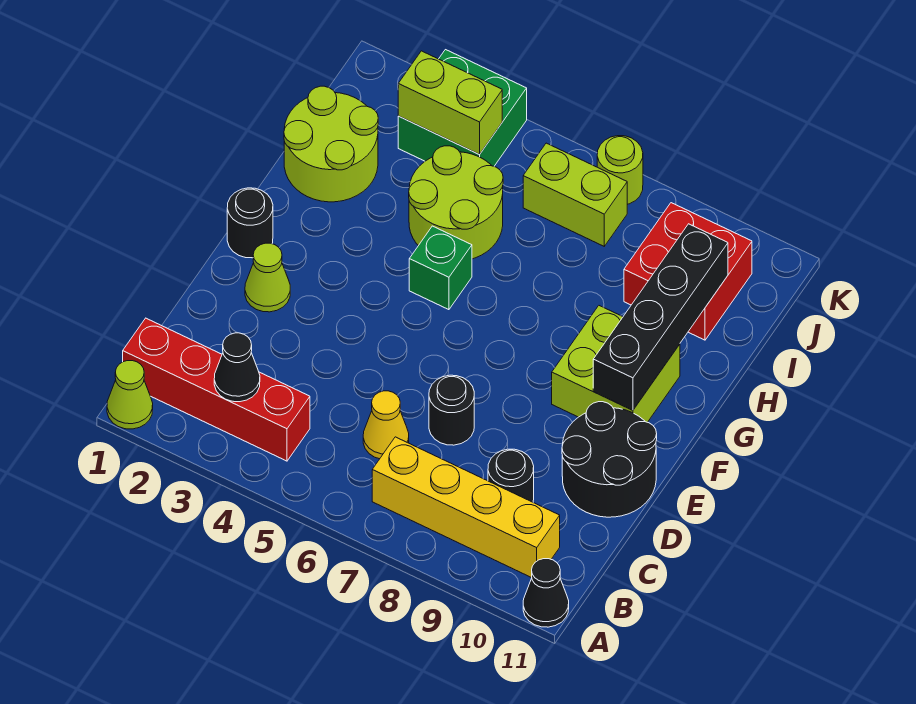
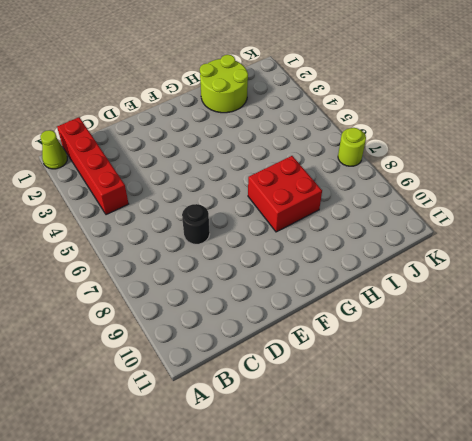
red brick G7:H8 level 1 -> red brick I9:J10 level 1
none -> black cone A11 level 1
none -> yellow brick B7:B10 level 1
none -> yellow cone C6 level 1

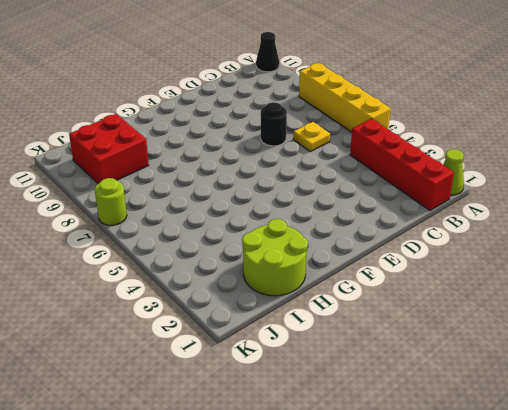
yellow brick A5:A8 level 1 -> yellow brick B7:B10 level 1
yellow plate C6 level 1 -> yellow cone C6 level 1
none -> black round brick C9 level 1
none -> black round brick D10:E11 level 1
none -> lime cone E2 level 1

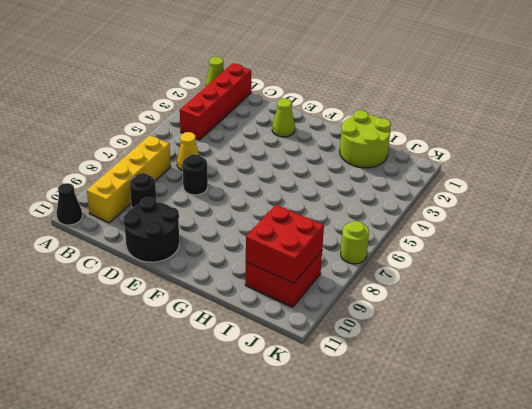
red brick I9:J10 level 2 -> black brick F10:I10 level 2
none -> black round brick F1 level 1
none -> lime brick F9:G10 level 1
none -> green brick G5 level 1

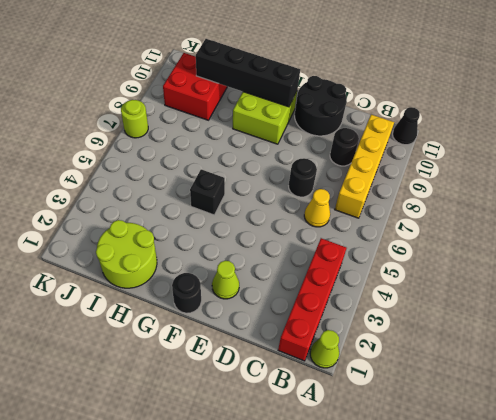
black brick G5 level 1 -> green brick G5 level 1
none -> lime round brick H4:I5 level 1
none -> green brick J3:K4 level 1
none -> lime brick J6:J7 level 1

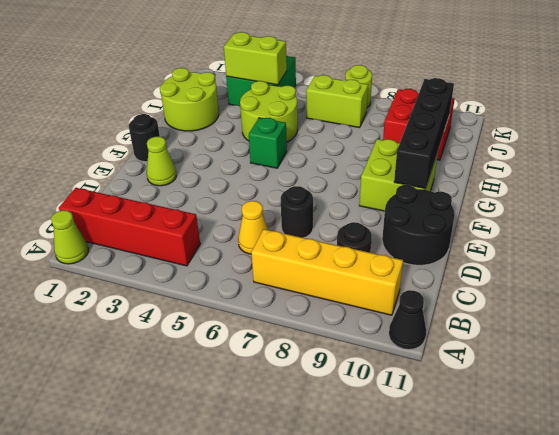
none -> black cone B3 level 2

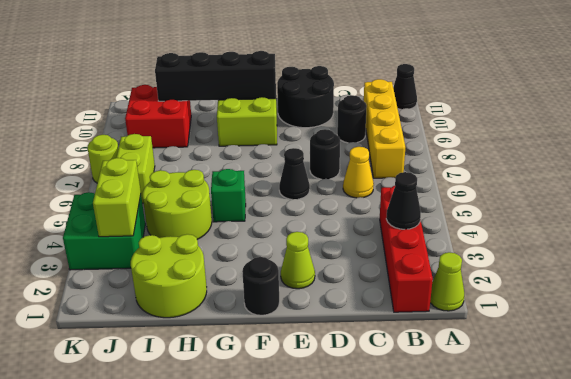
black cone E6 level 1 -> none

